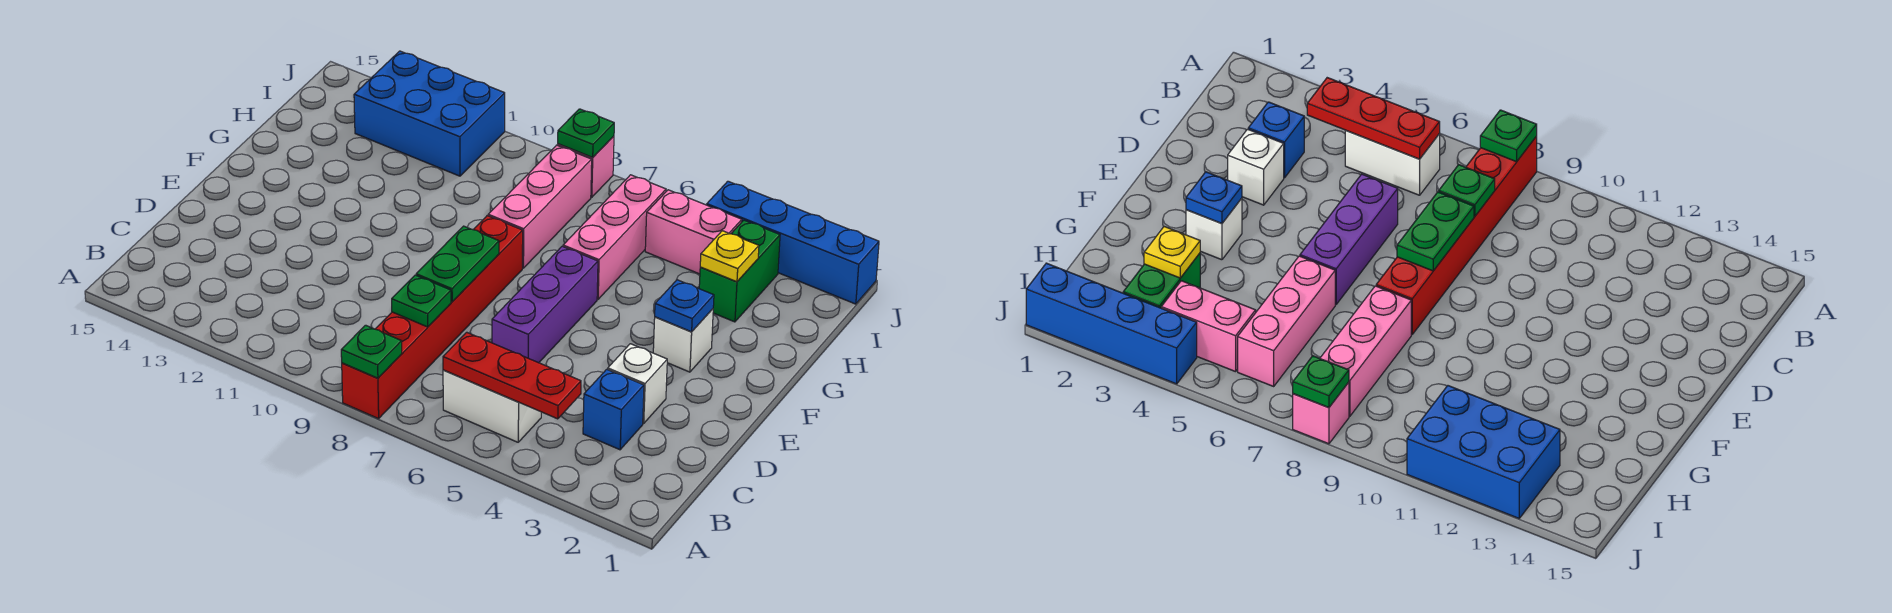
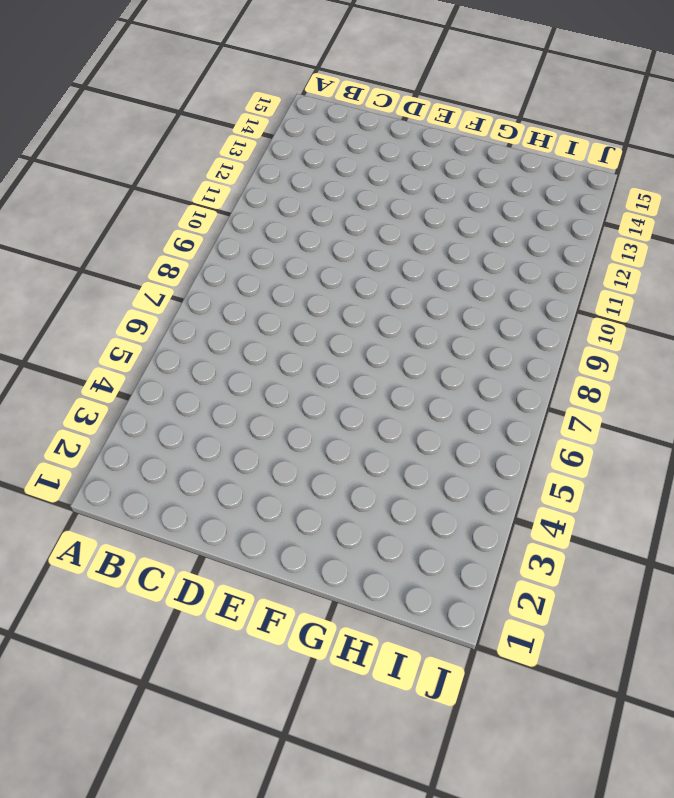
none -> red brick A8:F8 level 1
none -> white brick B5:B6 level 1
none -> blue brick C3 level 1

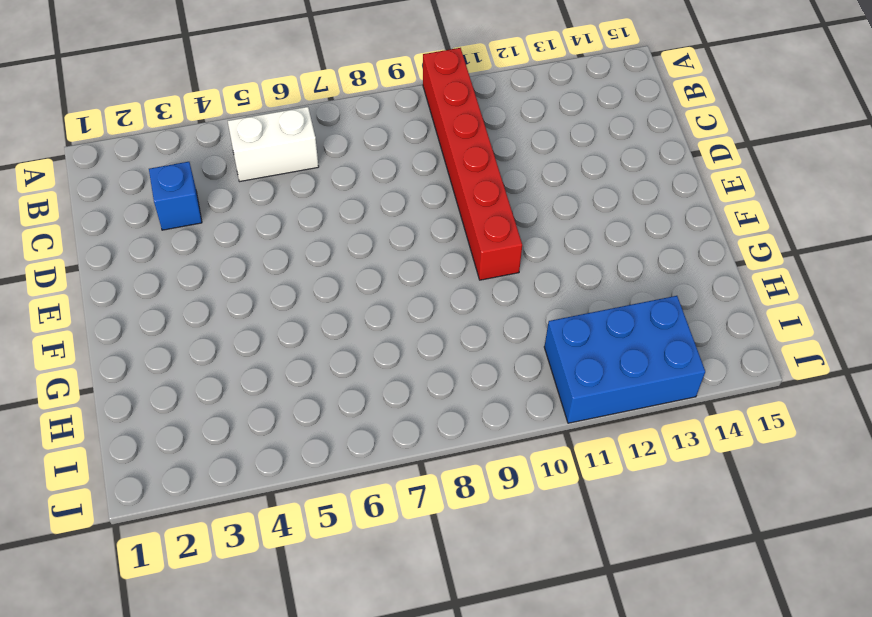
red brick A10:F10 level 1 -> red brick A8:F8 level 1
none -> white brick D3 level 1
none -> purple brick D6:F6 level 1
none -> white brick F3 level 1

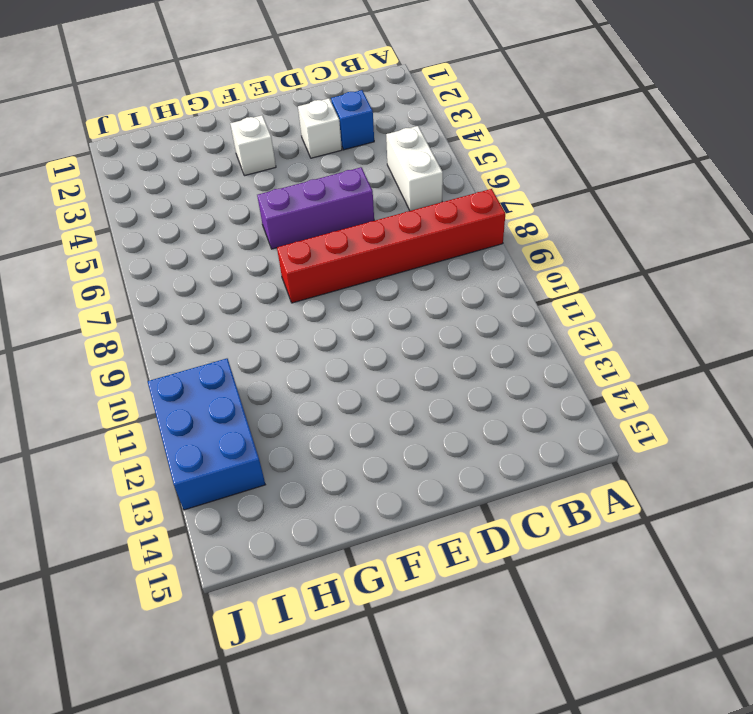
none -> pink brick G6:I6 level 1
none -> pink brick G8:I8 level 1
none -> green brick H3:I3 level 1

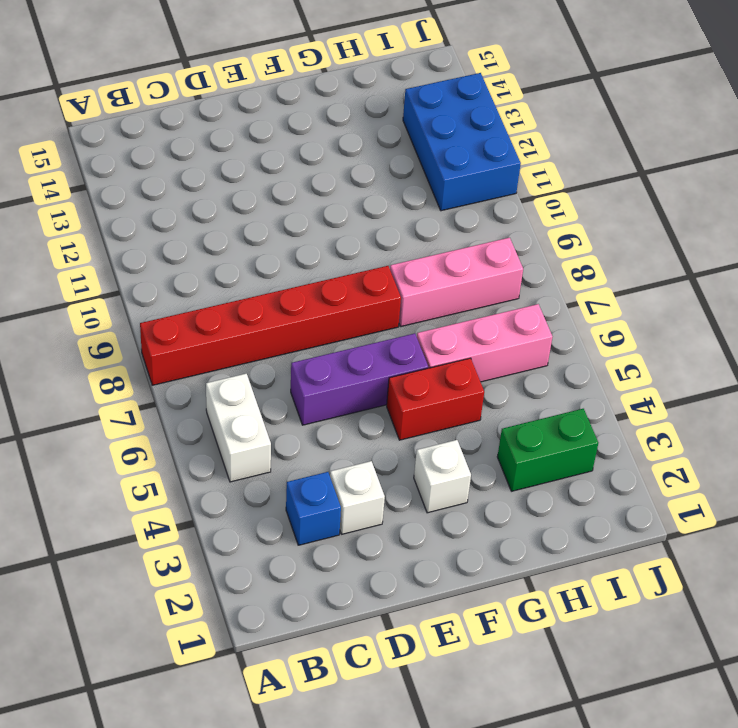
red brick F5:G5 level 1 -> none
none -> pink brick I4:I5 level 1
none -> blue brick J1:J4 level 1
none -> pink brick J8 level 1

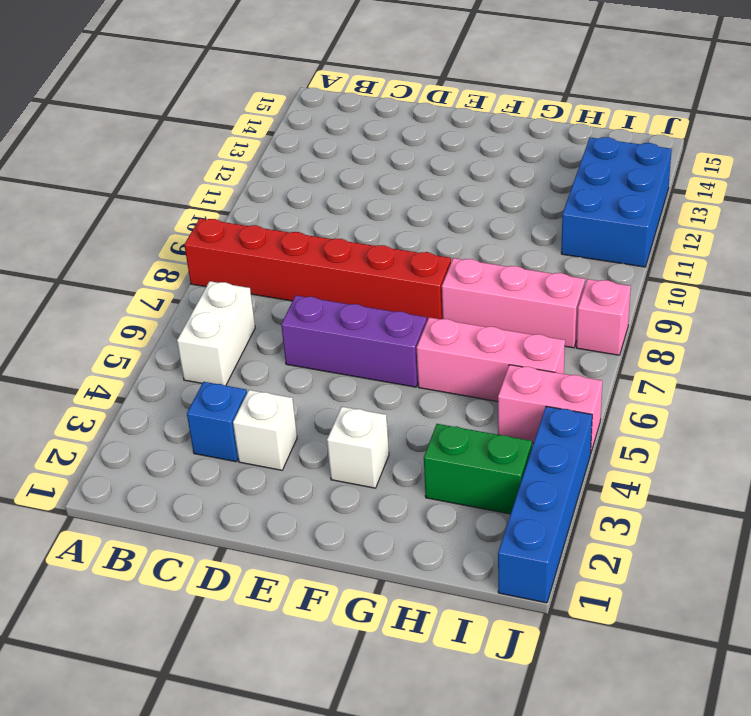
pink brick I5:J5 level 1 -> pink brick I4:I5 level 1
none -> green plate A8 level 2
none -> red plate B4:B6 level 2
none -> green plate C8 level 2

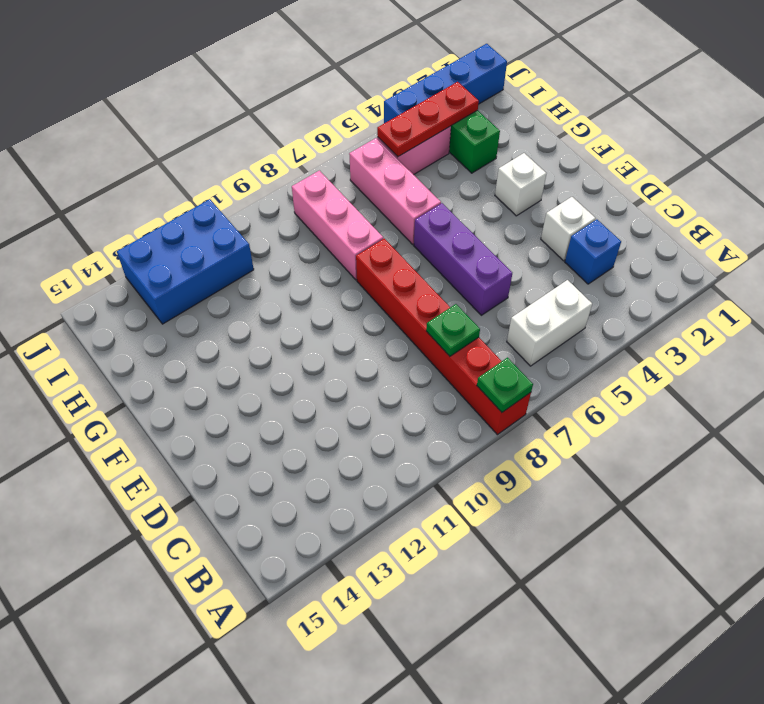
red plate I3:I5 level 2 -> red plate B4:B6 level 2
none -> pink brick J8 level 1
none -> green plate D8:E8 level 2
none -> blue plate F3 level 2

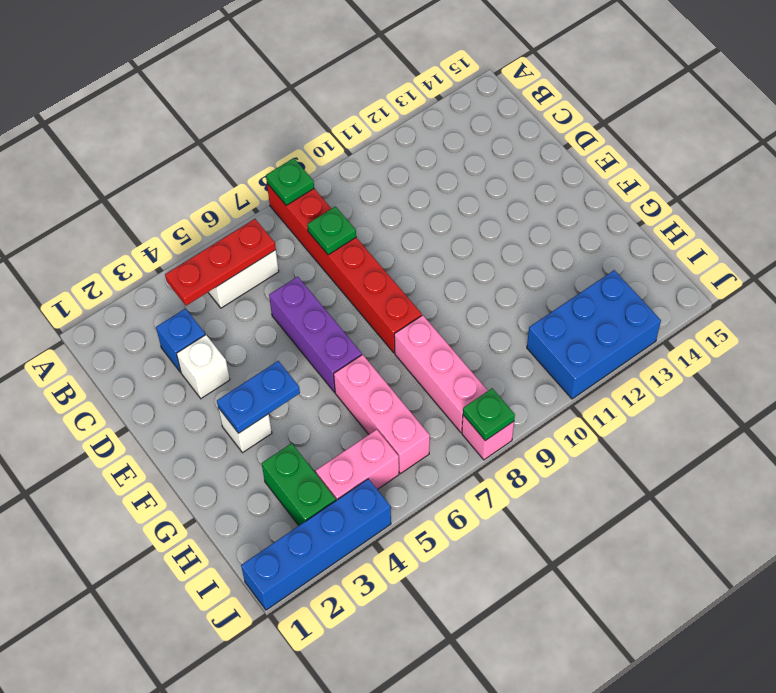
blue plate F3:F4 level 2 -> blue plate F3 level 2
none -> green plate D8:E8 level 2
none -> yellow plate H3 level 2

